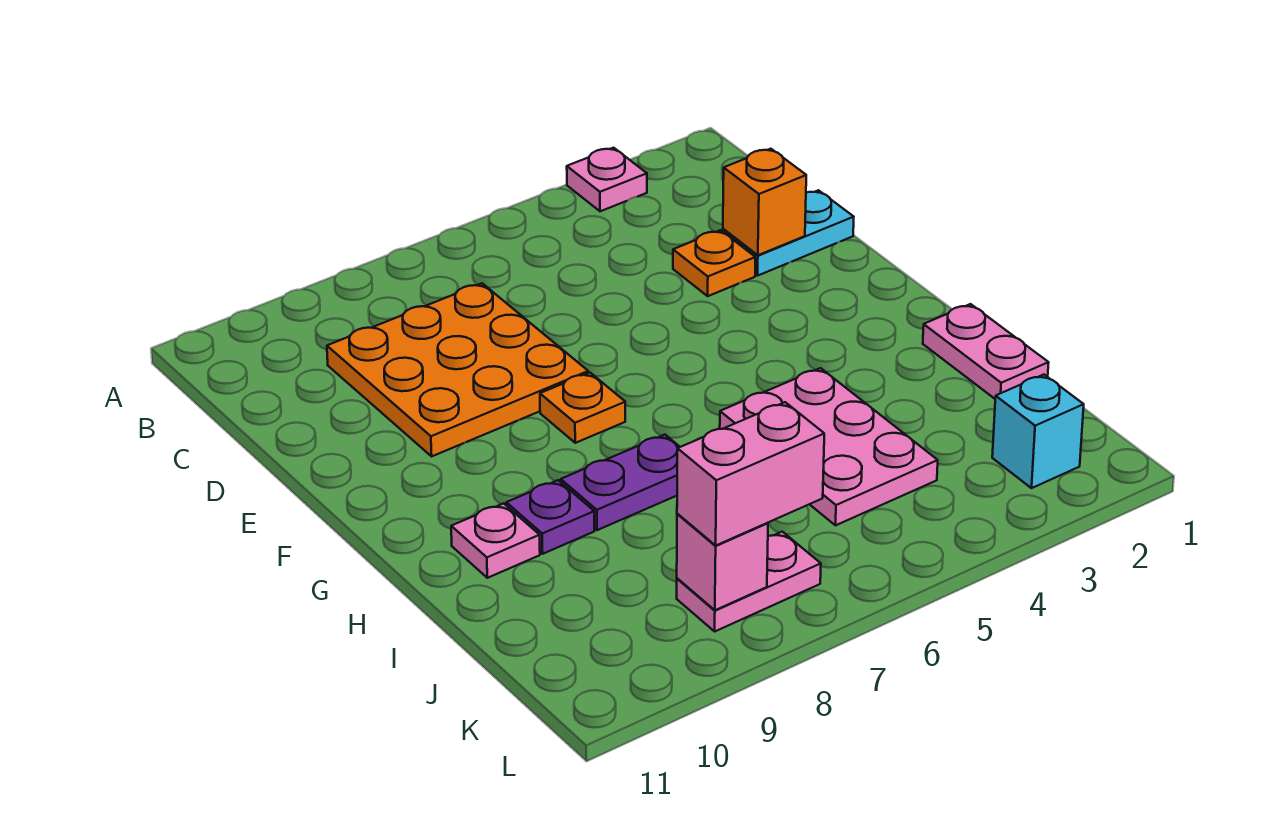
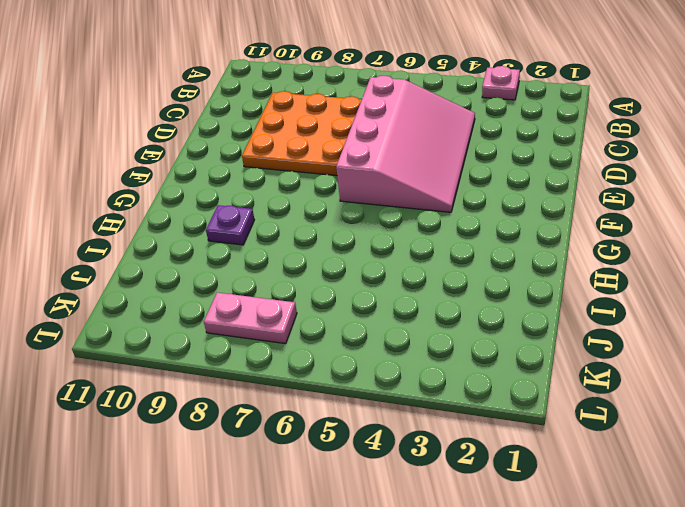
pink slope C4:F6 level 1 top 6 -> none
none -> cyan plate D1:D2 level 1
none -> orange plate D3 level 1
none -> orange plate F7 level 1

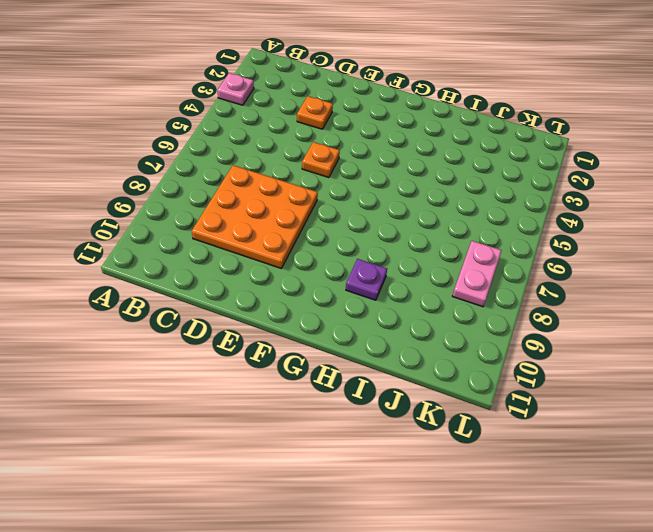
orange plate E5 level 1 -> orange plate F7 level 1
none -> cyan plate D1:D2 level 1
none -> pink plate H1:I1 level 1
none -> pink plate H4:J5 level 1

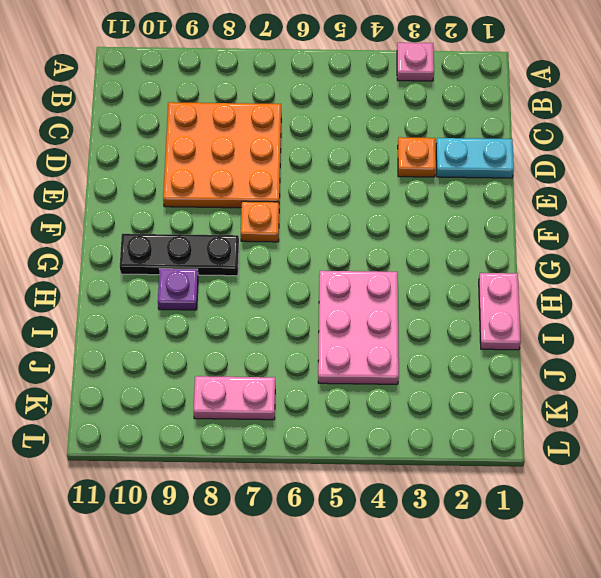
black plate G8:G10 level 1 -> none
none -> purple plate H7:H8 level 1
none -> pink plate H10 level 1
none -> cyan brick K2 level 1

